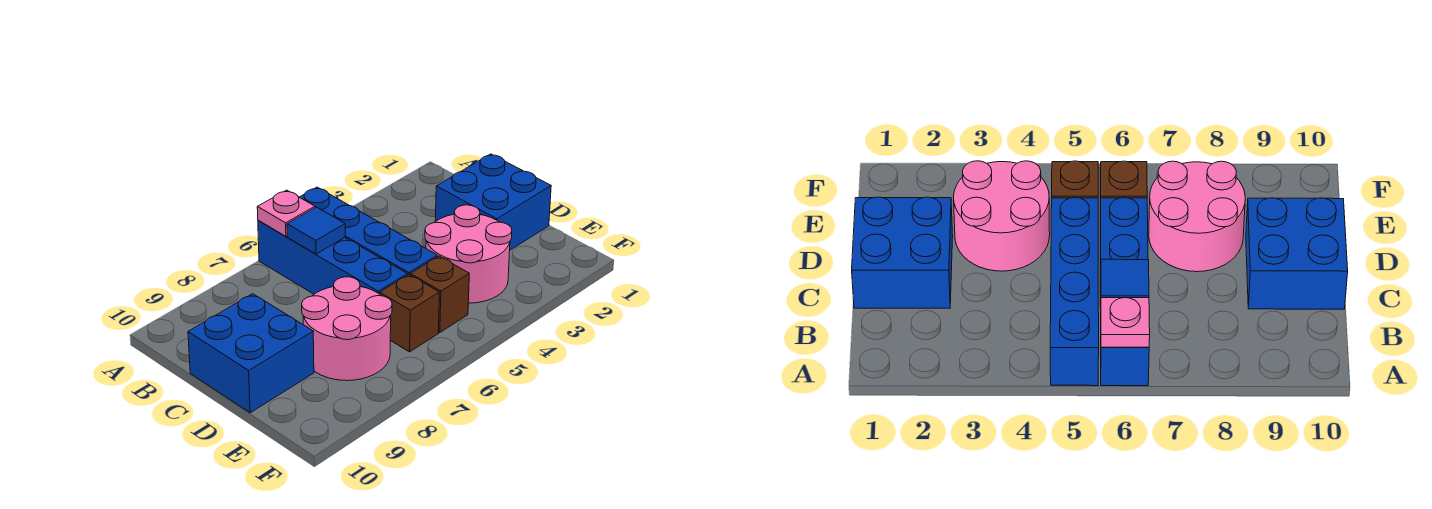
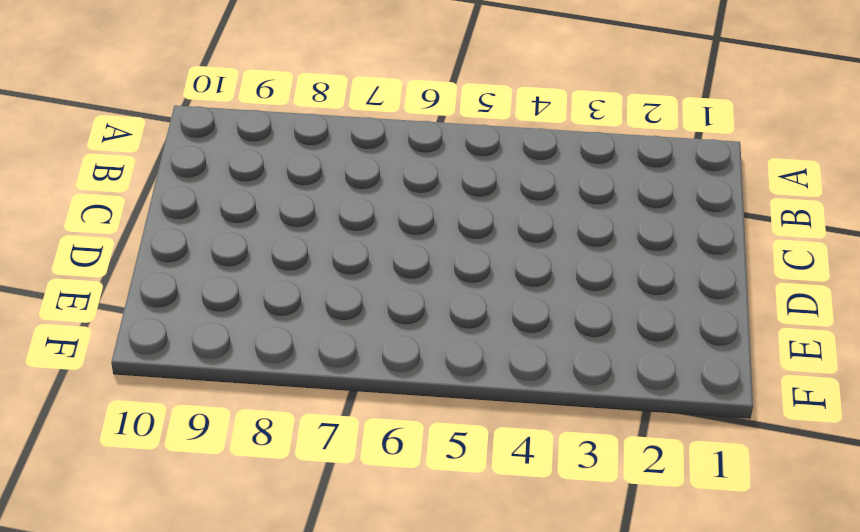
none -> blue brick A5:D5 level 1
none -> blue brick A6:D6 level 1

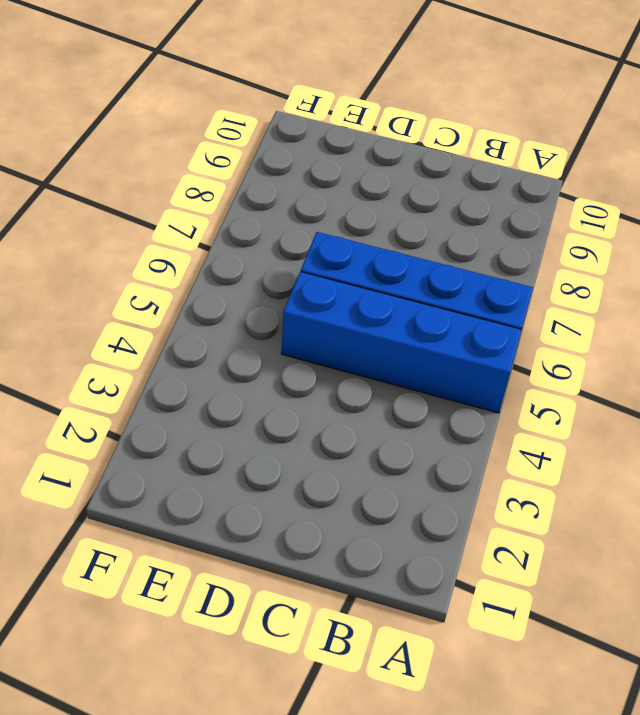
none -> blue brick C1:D2 level 1
none -> blue brick C9:D10 level 1

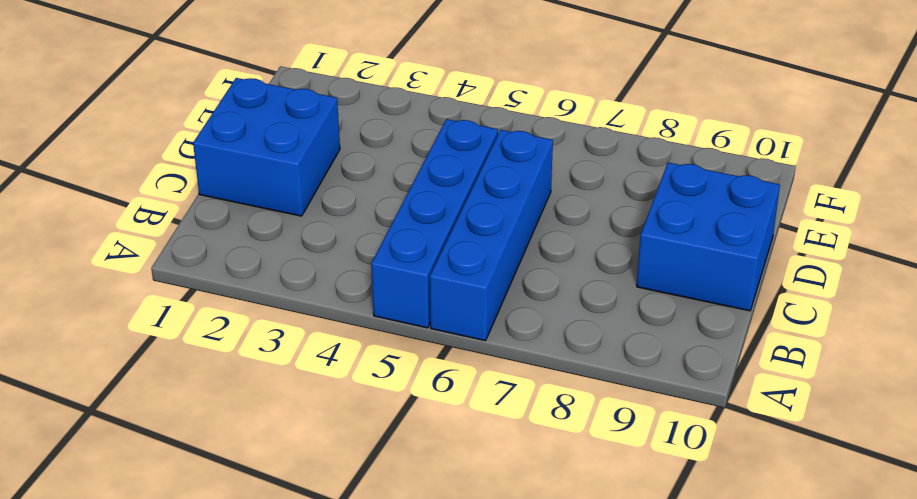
none -> pink round brick D3:E4 level 1
none -> pink round brick D7:E8 level 1

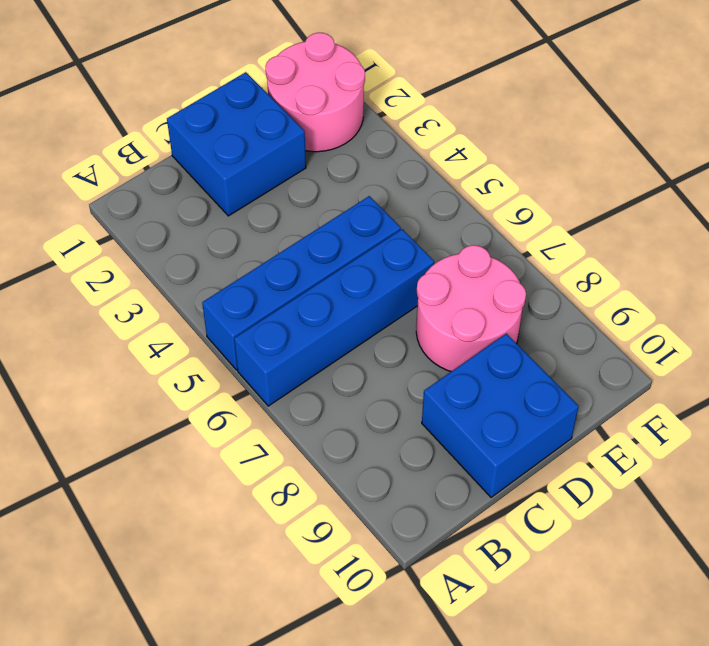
pink round brick E1:F2 level 1 -> pink round brick D3:E4 level 1
none -> brown brick E5 level 1
none -> brown brick E6 level 1

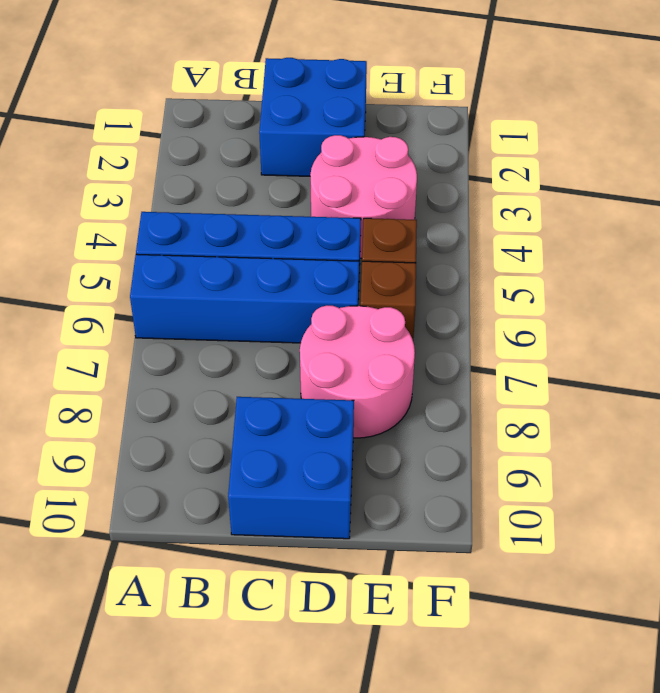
none -> pink plate A6 level 2
none -> blue tile B6 level 2

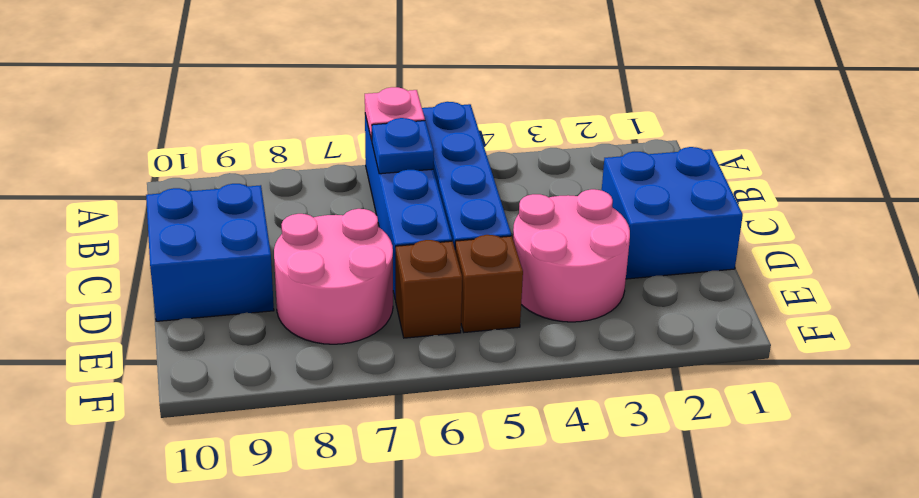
blue plate B6 level 2 -> blue tile B6 level 2

